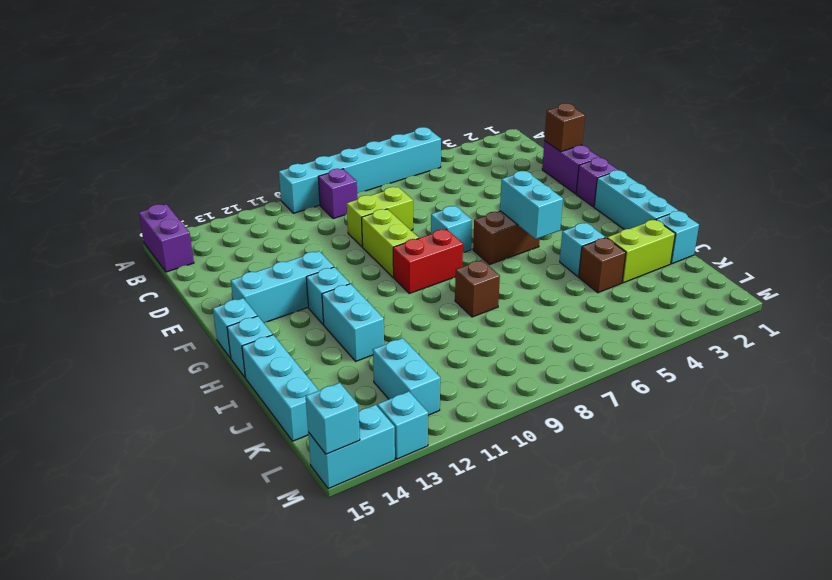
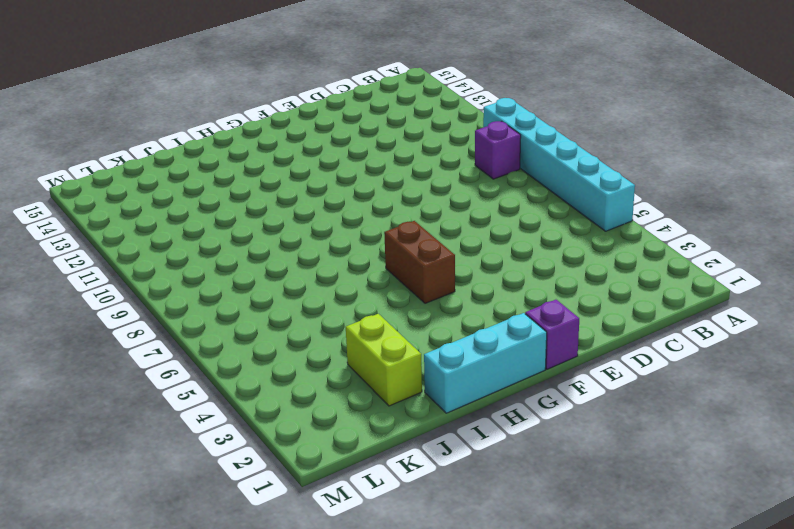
none -> purple brick A15:B15 level 1
none -> purple brick D1:E1 level 1
none -> lime brick D8:D9 level 1

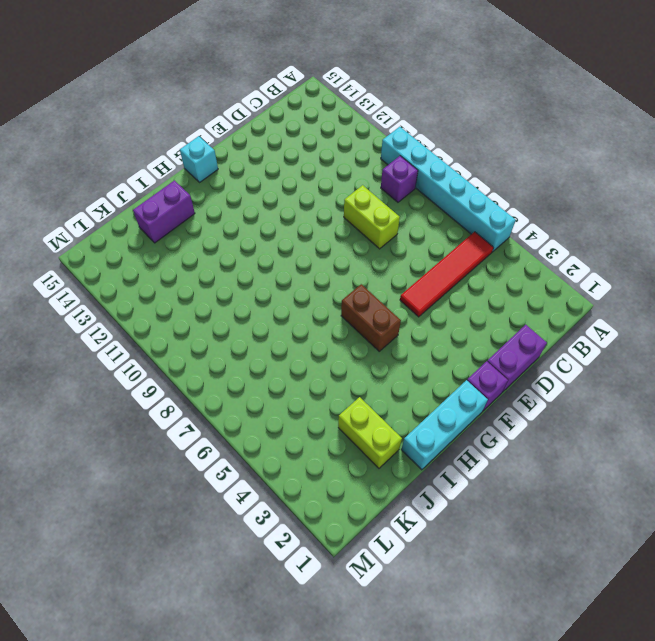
red tile B5:E5 level 1 -> none
purple brick I14:J14 level 1 -> purple brick A15:B15 level 1
none -> lime brick E9:F9 level 1
none -> cyan brick F7 level 1
none -> cyan brick F12:F14 level 1

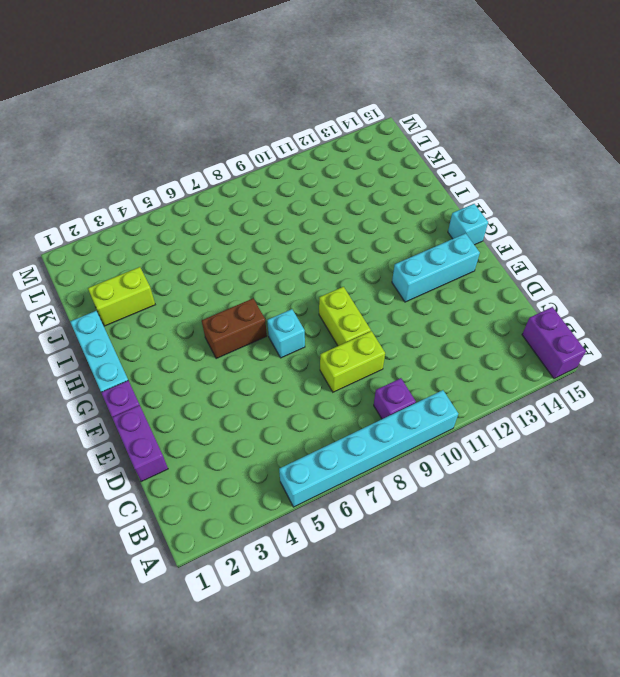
none -> red brick G8:G9 level 1
none -> cyan brick G12 level 1
none -> cyan brick H12:I12 level 1

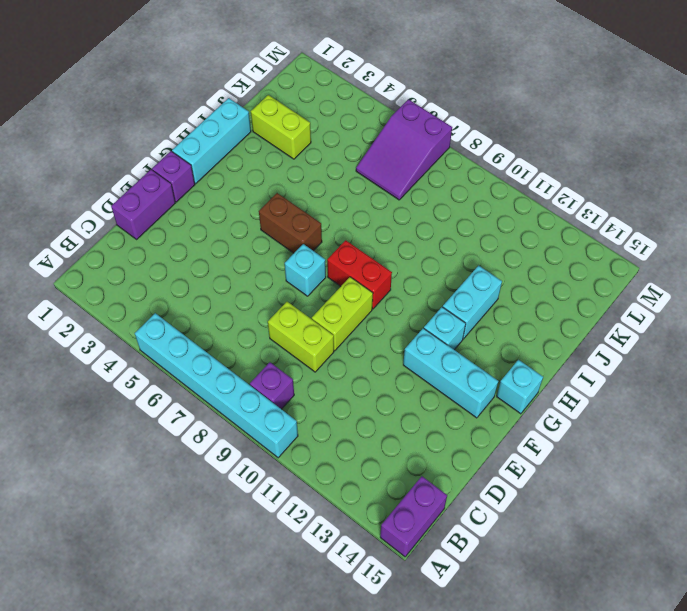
purple slope K6:M7 level 1 top M -> none
none -> cyan brick H15 level 1
none -> cyan brick I4 level 1
none -> brown brick I8 level 1

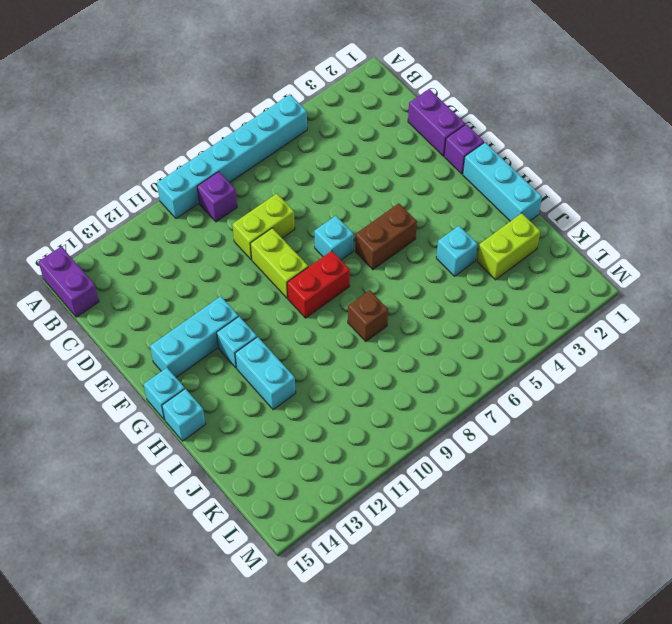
none -> cyan brick I15:K15 level 1
none -> cyan brick J1 level 1
none -> brown brick J4 level 1

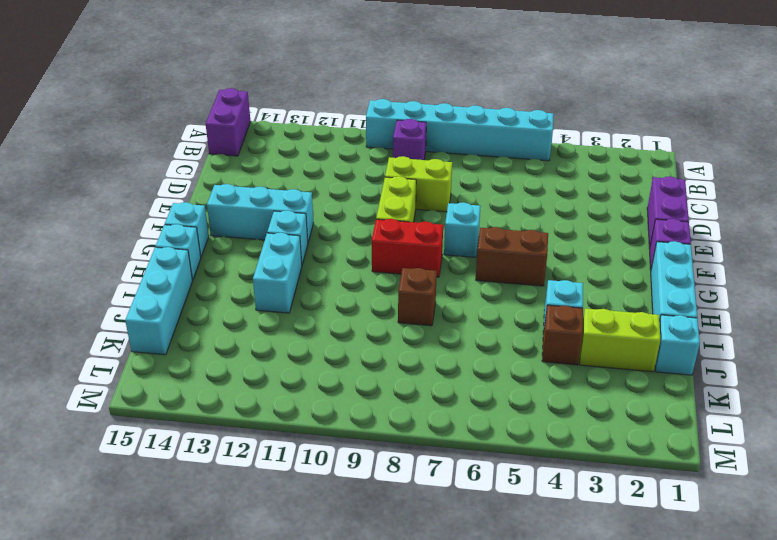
none -> cyan brick K12:L12 level 1
none -> cyan brick M13 level 1
none -> cyan brick M14:M15 level 1

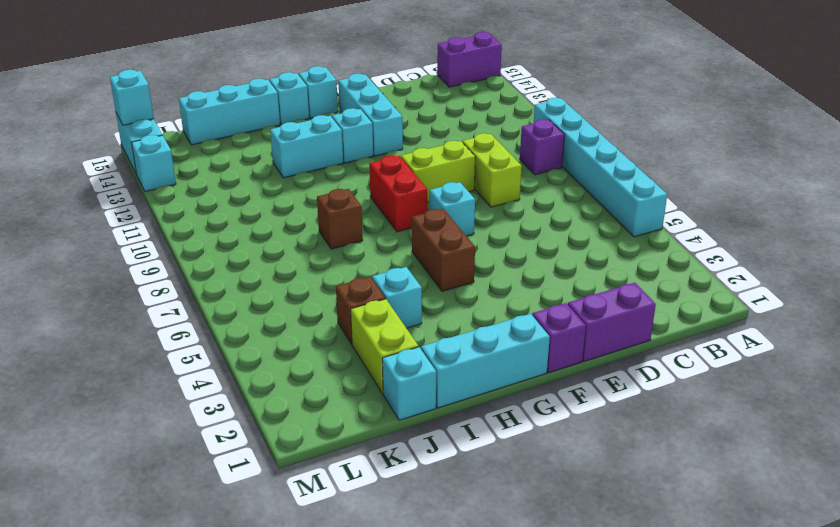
none -> cyan brick K12:L12 level 1
none -> brown brick D1 level 2
none -> cyan brick G5:H5 level 2

